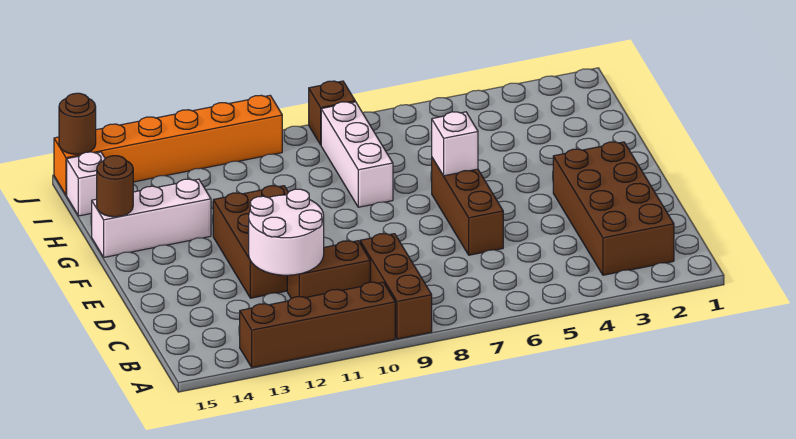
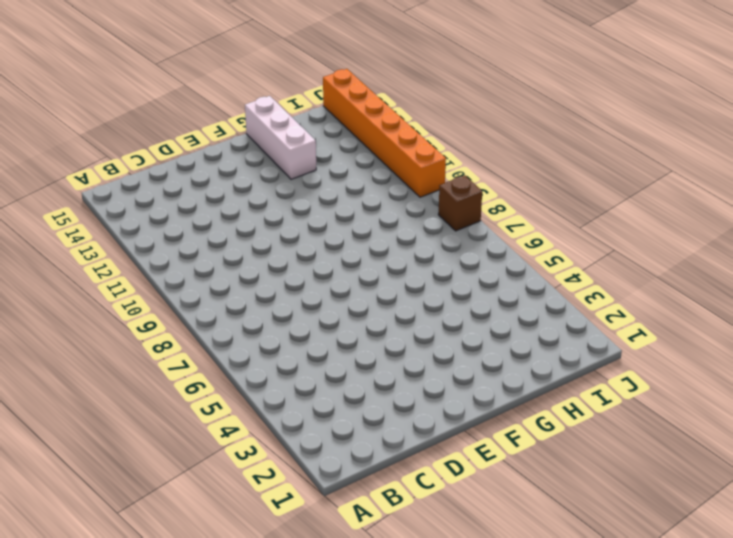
none -> brown brick A9:C9 level 1
none -> brown brick A10:A13 level 1
none -> brown brick B2:E3 level 1

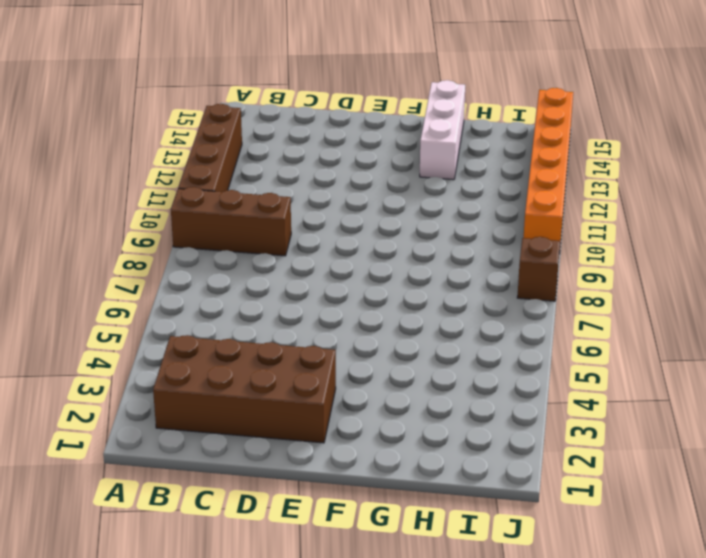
none -> brown brick C10:C11 level 1
none -> brown brick D6:F6 level 1
none -> brown brick D11:F12 level 1

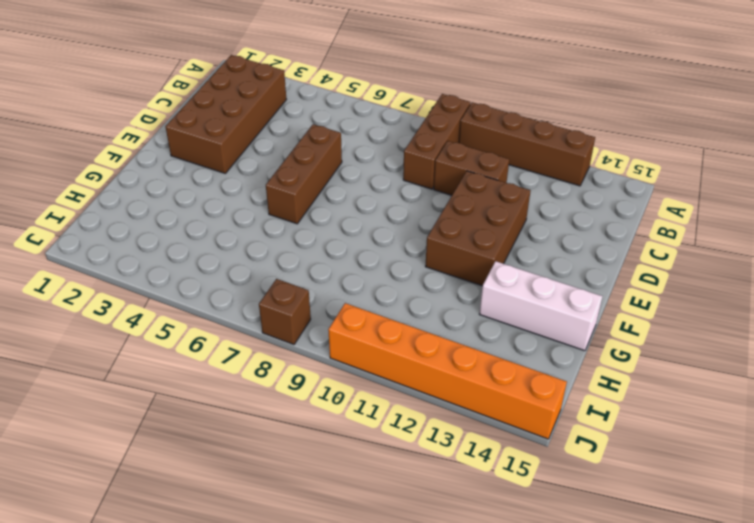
none -> white brick G8:I8 level 1
none -> white brick I15 level 1
none -> white round brick C11:D12 level 2

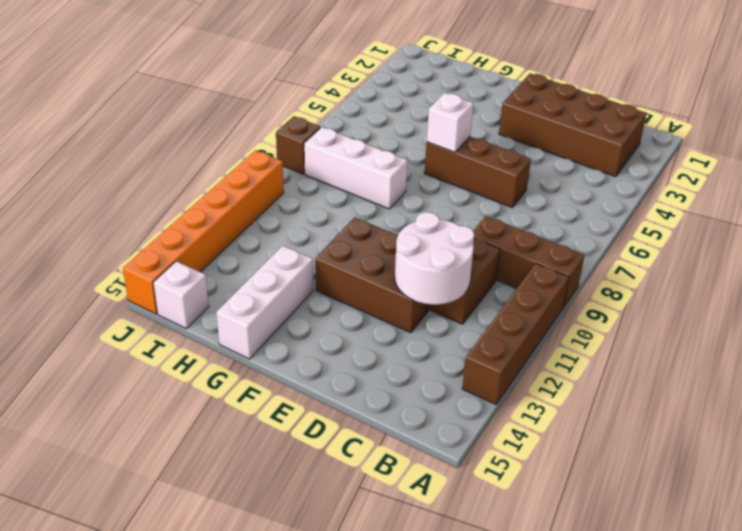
none -> brown round brick G15 level 2
none -> brown round brick J15 level 2

